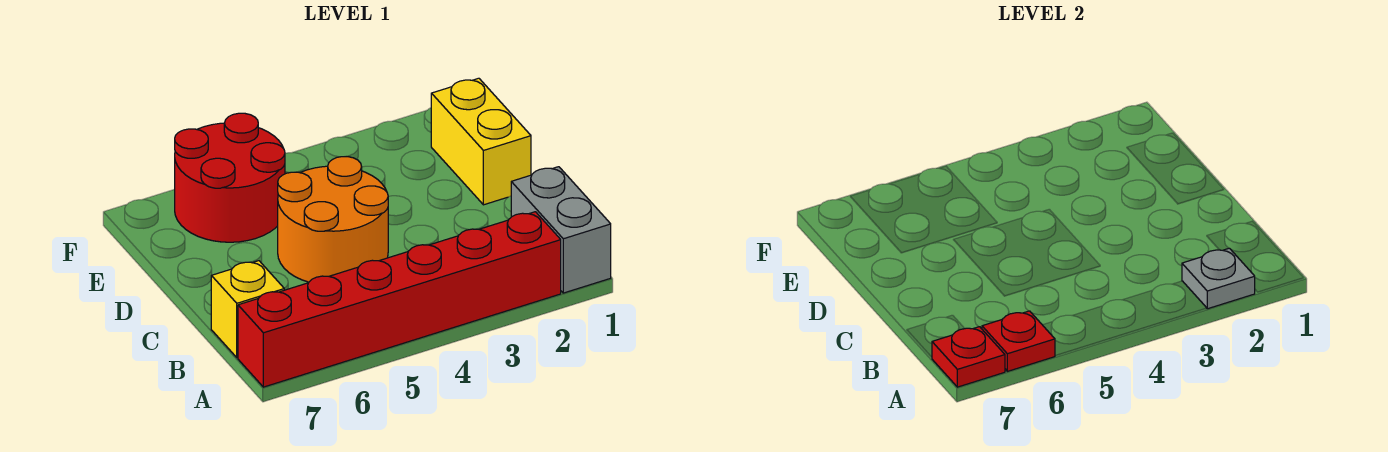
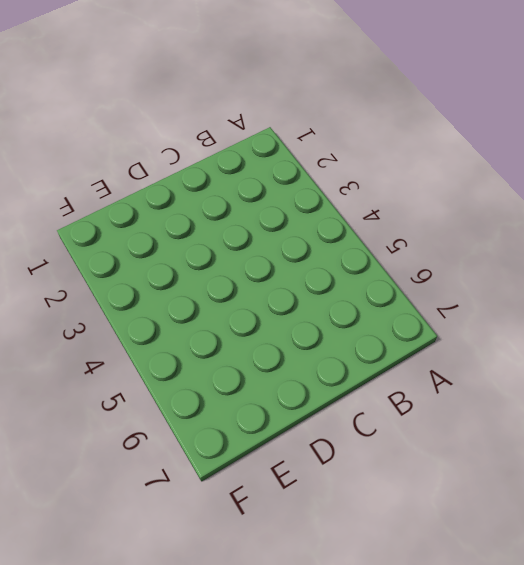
none -> grey brick A1:B1 level 1
none -> red brick A2:A7 level 1

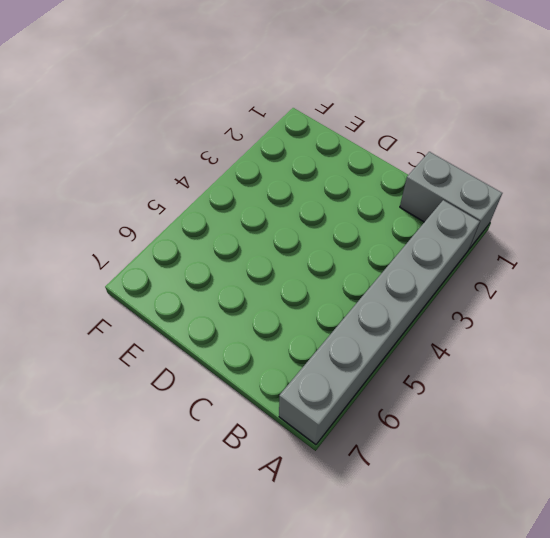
grey brick A2:A7 level 1 -> red brick A2:A7 level 1
none -> yellow brick B7 level 1
none -> orange round brick C4:D5 level 1

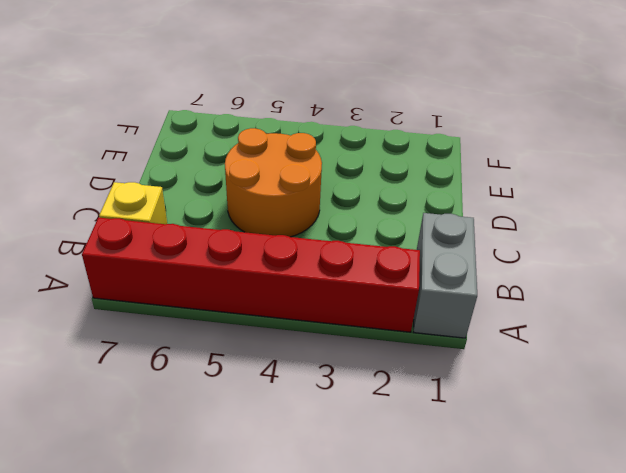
none -> yellow brick D1:E1 level 1
none -> red round brick E5:F6 level 1

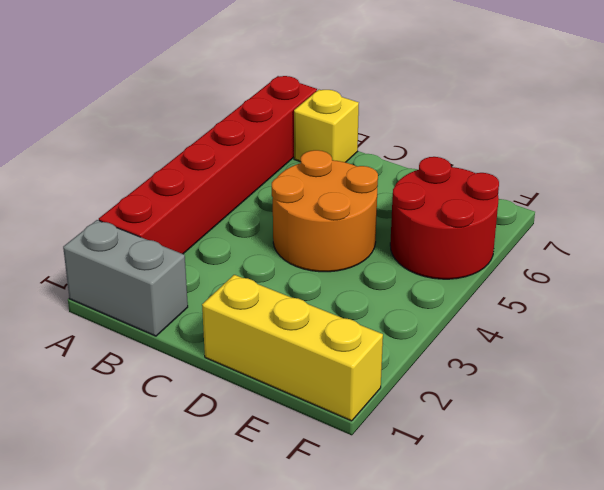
yellow brick D1:F1 level 1 -> yellow brick D1:E1 level 1
none -> grey plate A2 level 2
none -> red plate A6 level 2

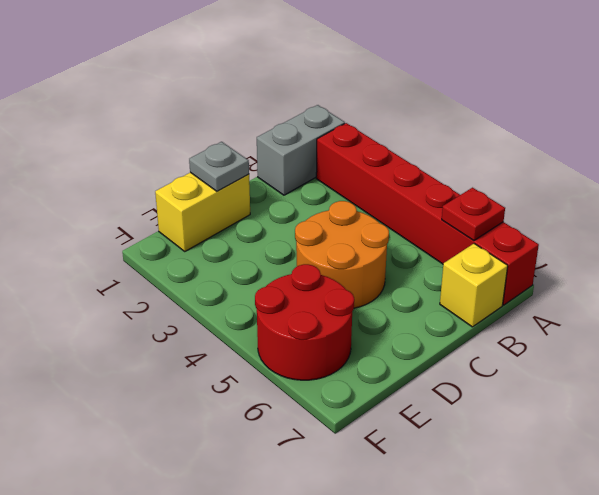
grey plate D1 level 2 -> grey plate A2 level 2
none -> red plate A7 level 2

